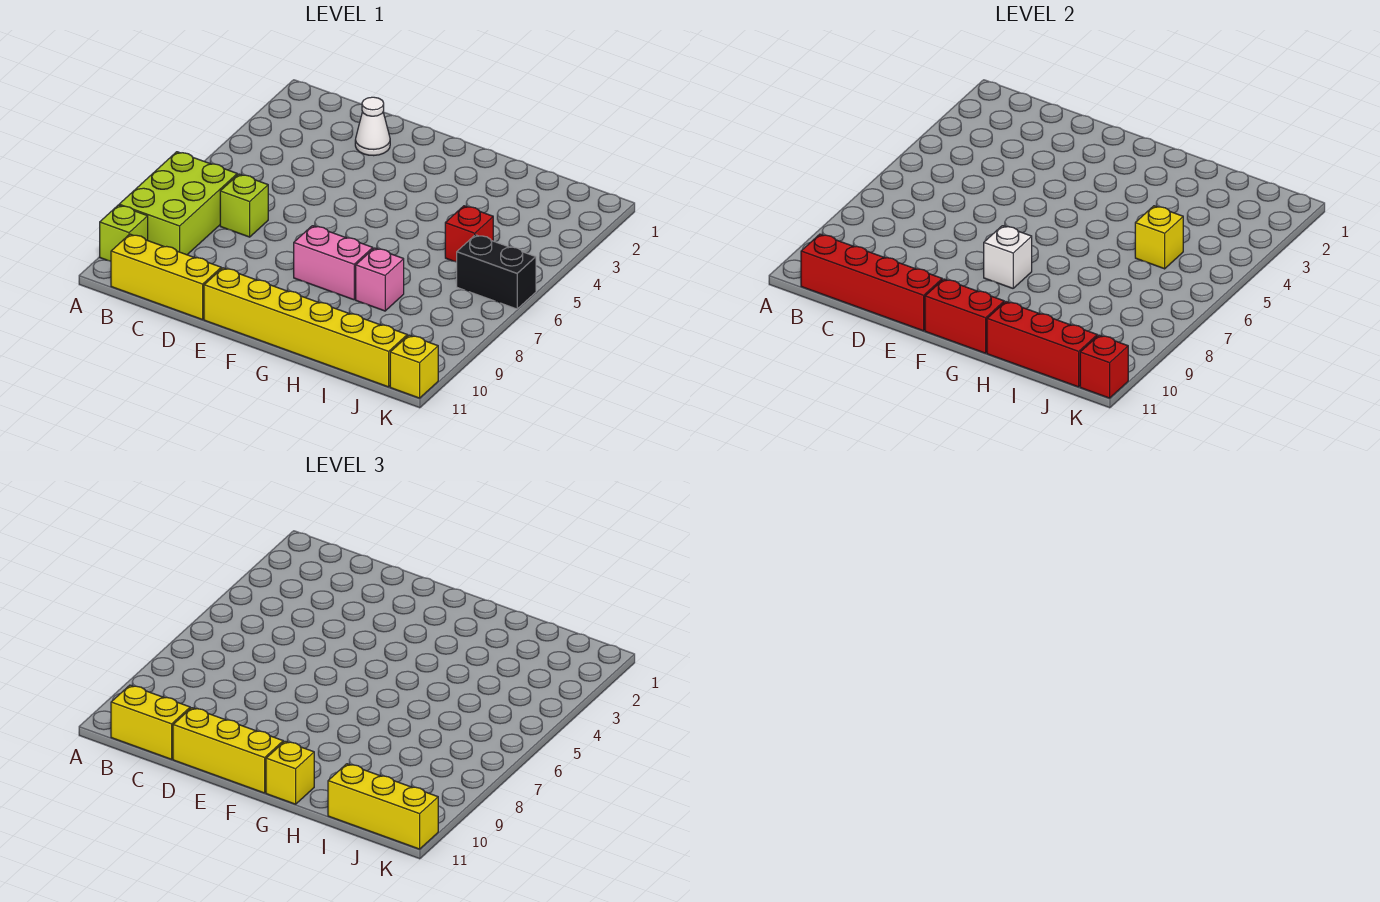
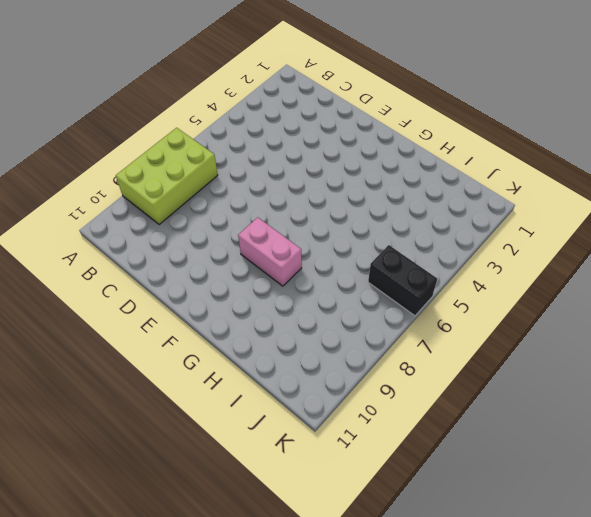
none -> lime brick A10 level 1
none -> yellow brick B11:D11 level 1
none -> lime brick C7 level 1

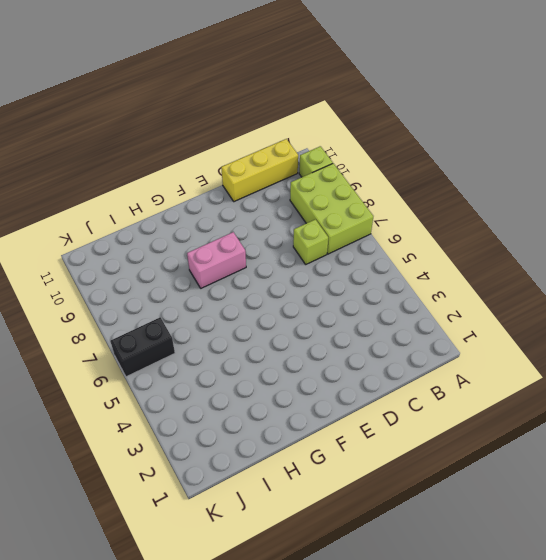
none -> white cone D2 level 1
none -> yellow brick E11:J11 level 1
none -> pink brick H8 level 1

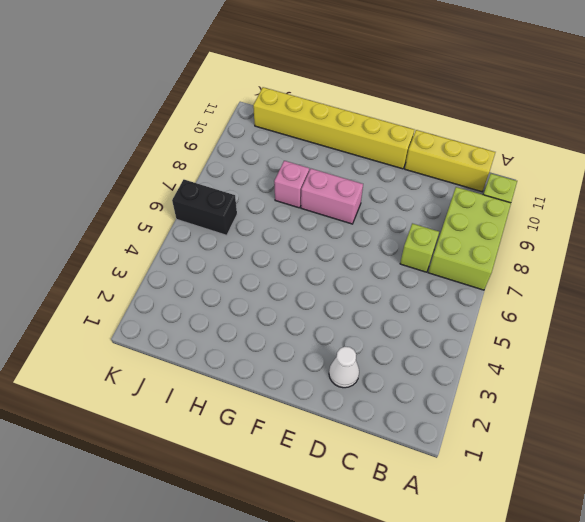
none -> red brick I5 level 1
none -> yellow brick K11 level 1
none -> red brick B11:E11 level 2

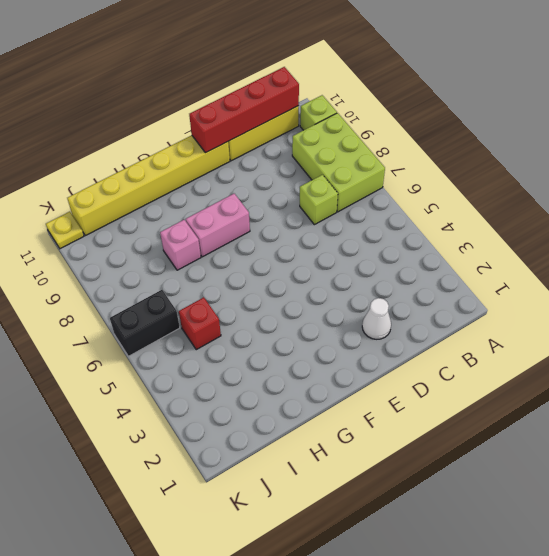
yellow plate K11 level 1 -> yellow brick K11 level 1
none -> white brick F8 level 2
none -> red brick F11:G11 level 2
none -> red brick H11:J11 level 2

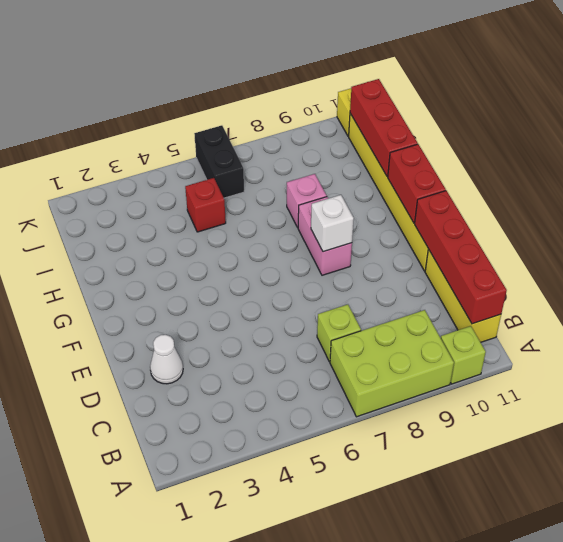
none -> yellow brick I5 level 2
none -> red brick K11 level 2
none -> yellow brick B11:C11 level 3

